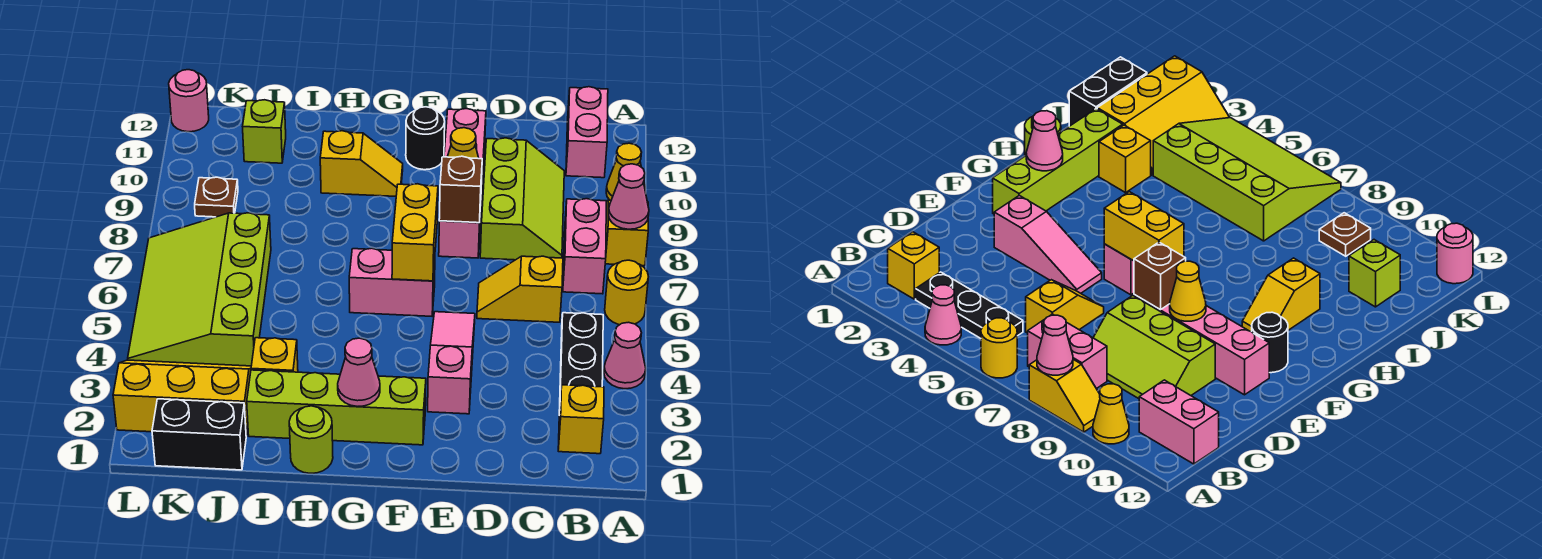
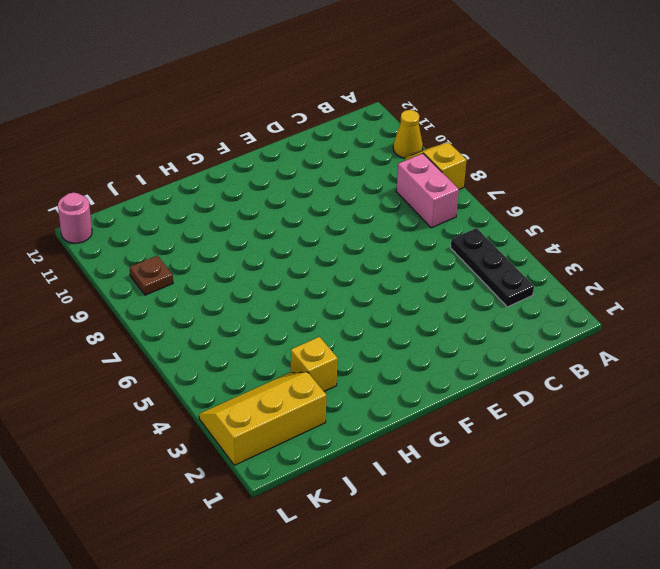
none -> pink cone A4 level 1
none -> yellow round brick A6 level 1
none -> yellow brick B2 level 1

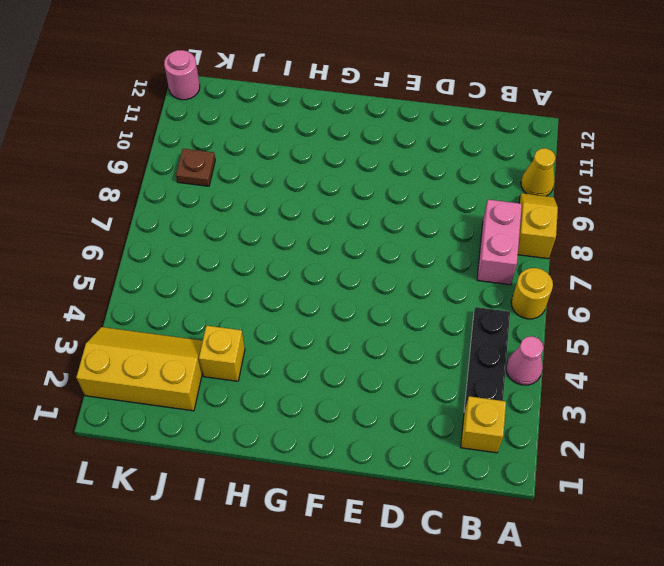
none -> pink brick B11:B12 level 1
none -> yellow slope C6:D6 level 1 top C
none -> lime slope C8:D10 level 1 top D

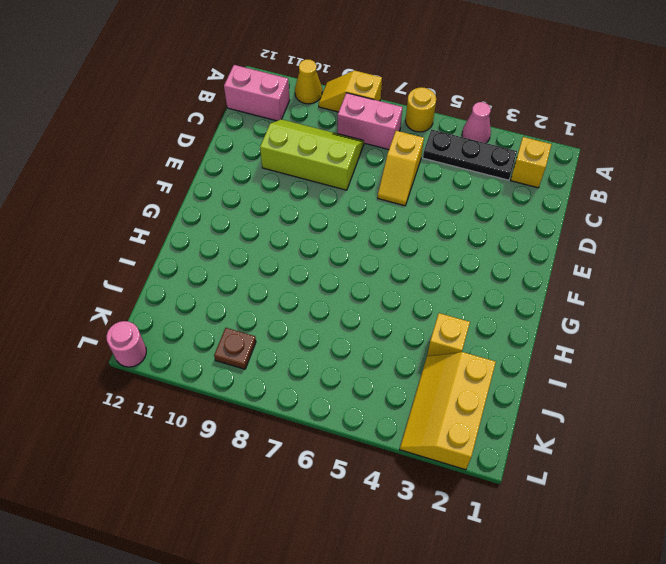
none -> pink slope E3:E5 level 1 top 3
none -> pink brick E8:E11 level 1
none -> lime brick F2:I2 level 1

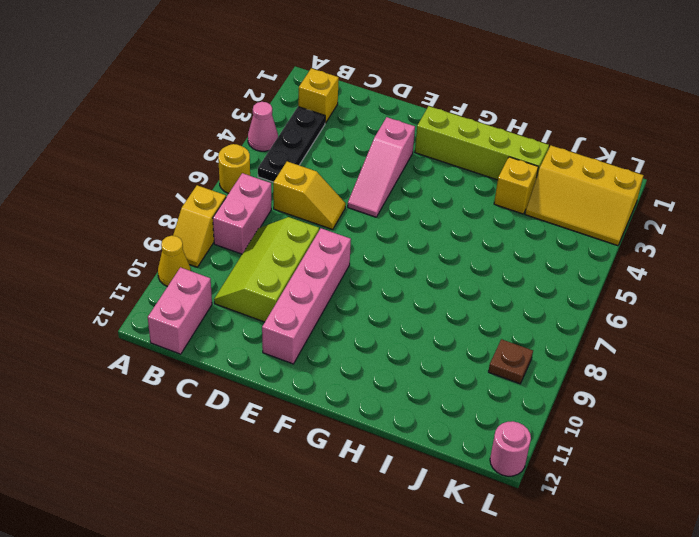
none -> pink brick F6:G6 level 1
none -> black round brick F11 level 1
none -> yellow slope G10:H10 level 1 top H

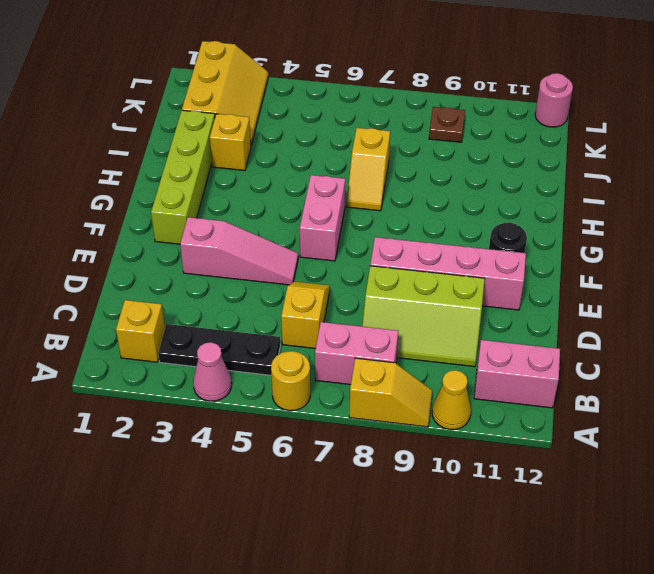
yellow slope H7:I7 level 1 top I -> yellow slope G10:H10 level 1 top H
none -> lime round brick H1 level 1
none -> black brick J1:K1 level 1
none -> lime slope J4:L7 level 1 top J

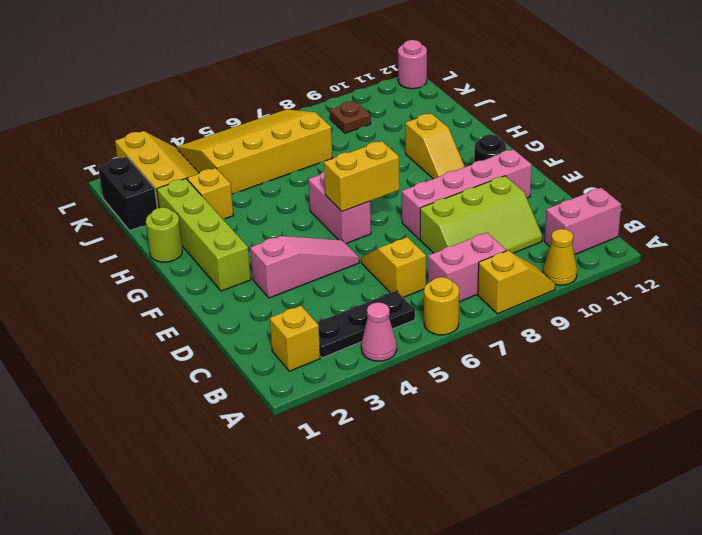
yellow slope J4:L7 level 1 top J -> lime slope J4:L7 level 1 top J
none -> lime brick J11 level 1
none -> pink cone A8 level 2
none -> brown brick E8 level 2

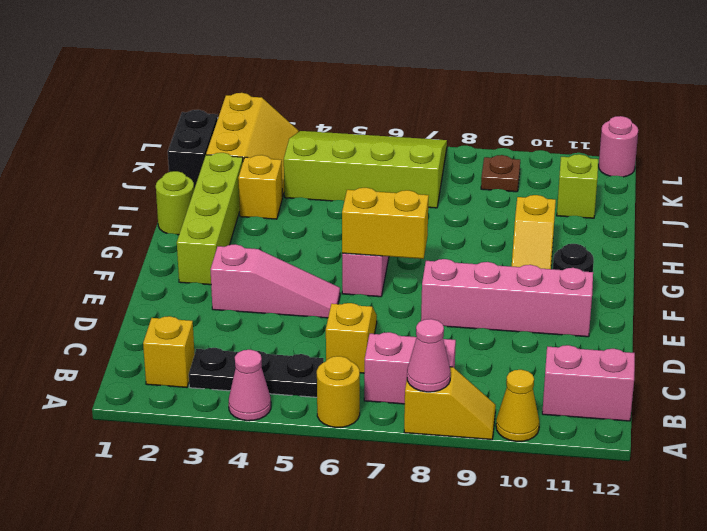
none -> lime slope C8:D10 level 1 top D
none -> brown brick E8 level 2
none -> yellow cone E9 level 2

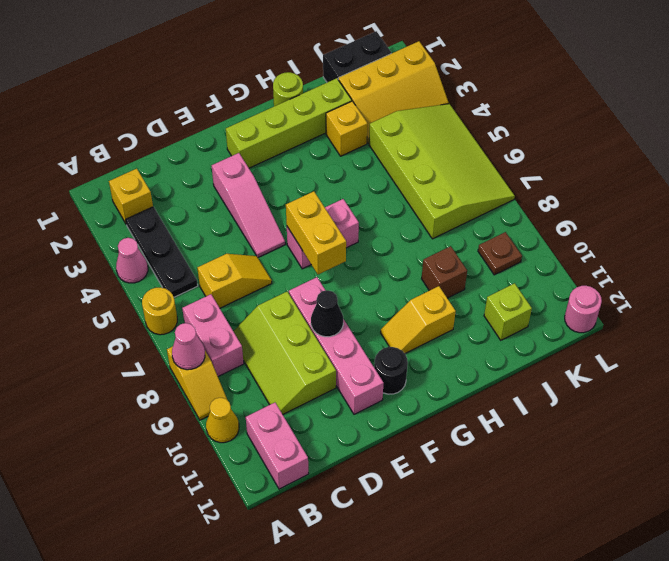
black cone E9 level 2 -> yellow cone E9 level 2
brown brick I9 level 1 -> brown brick E8 level 2
none -> pink cone G2 level 2

